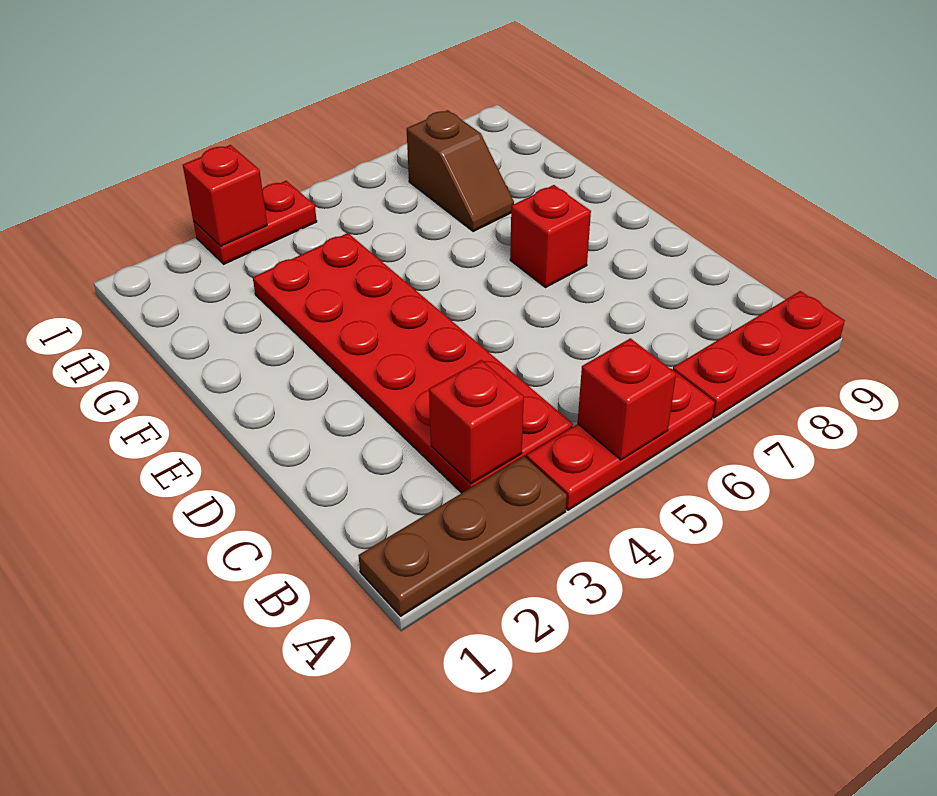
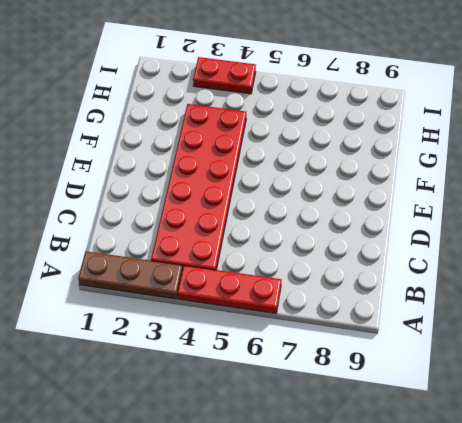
none -> red plate A7:A9 level 1
none -> red brick E7 level 1

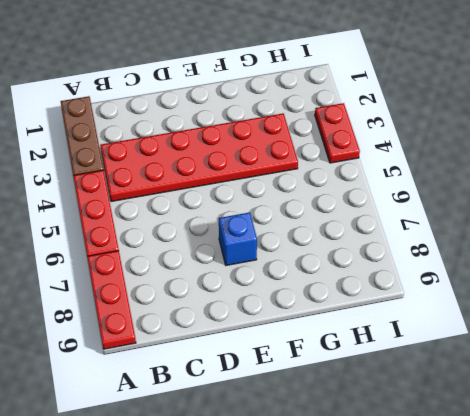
blue brick E7 level 1 -> red brick E7 level 1
none -> brown slope G7:H7 level 1 top H
none -> red brick A5 level 2

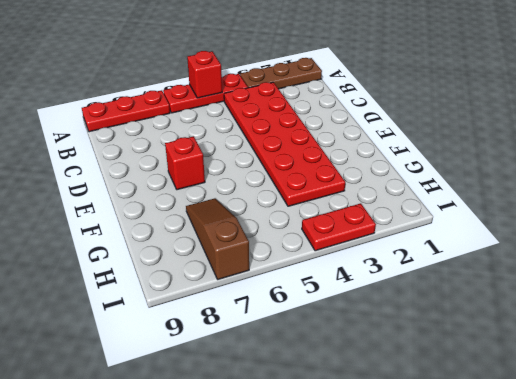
brown slope G7:I7 level 1 top I -> brown slope G7:H7 level 1 top H
none -> red brick B3 level 2
none -> red brick I3 level 2

